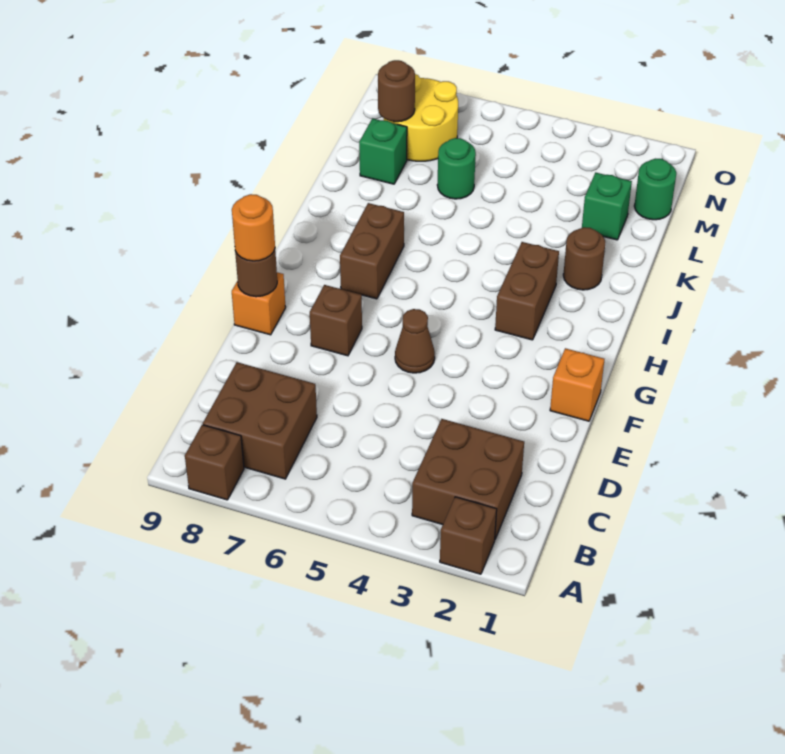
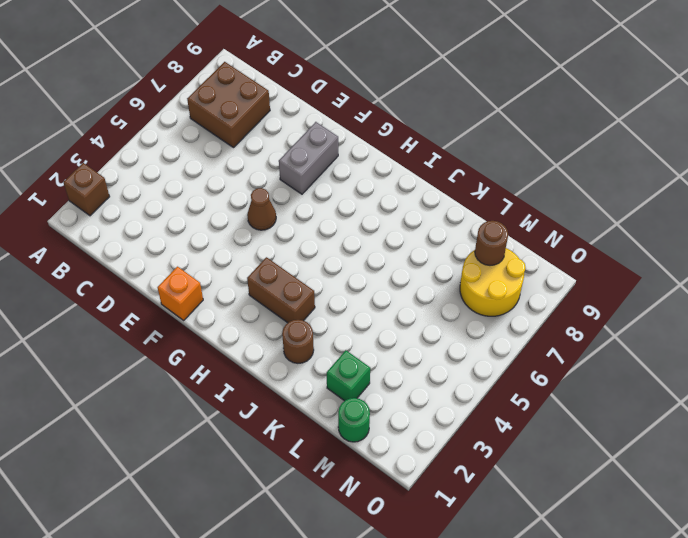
grey brick F7:F8 level 1 -> brown brick F7 level 1
none -> brown brick A8 level 1
none -> brown brick B2:C3 level 1
none -> orange brick F9 level 1

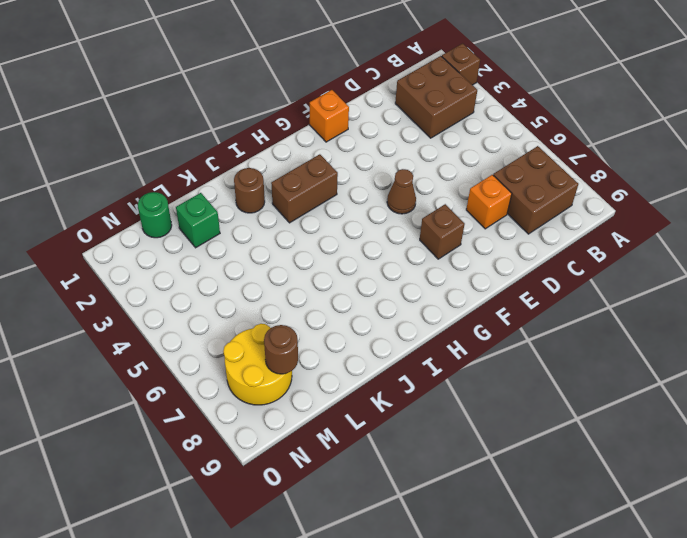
orange brick D7 level 1 -> orange brick F9 level 1
none -> brown brick A8 level 1
none -> brown brick H7:I7 level 1
none -> green round brick L6 level 1

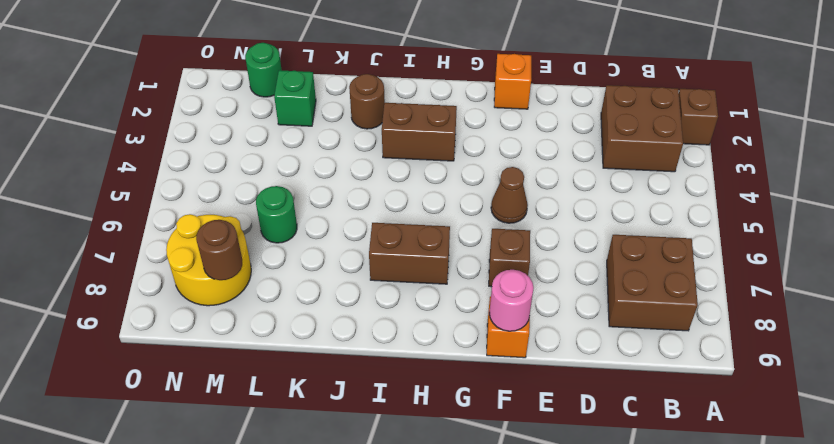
pink round brick F9 level 2 -> brown round brick F9 level 2
none -> brown brick A8 level 1
none -> green brick L8 level 1
none -> orange round brick F9 level 3

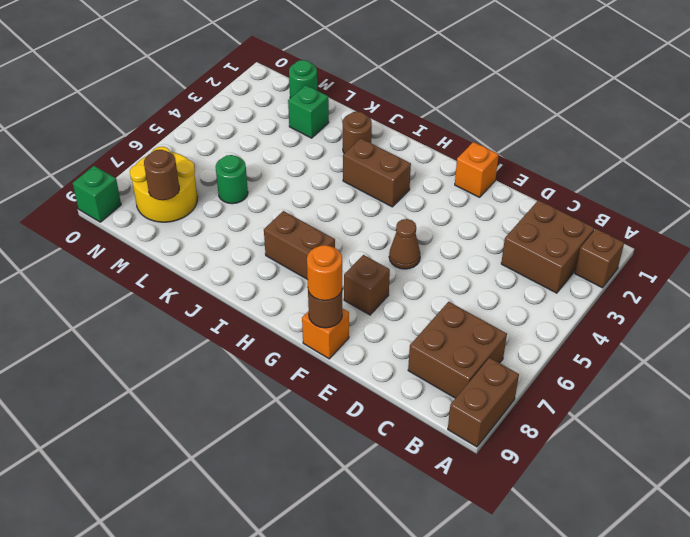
brown brick A8:A9 level 1 -> brown brick A8 level 1
green brick O9 level 1 -> green brick L8 level 1

